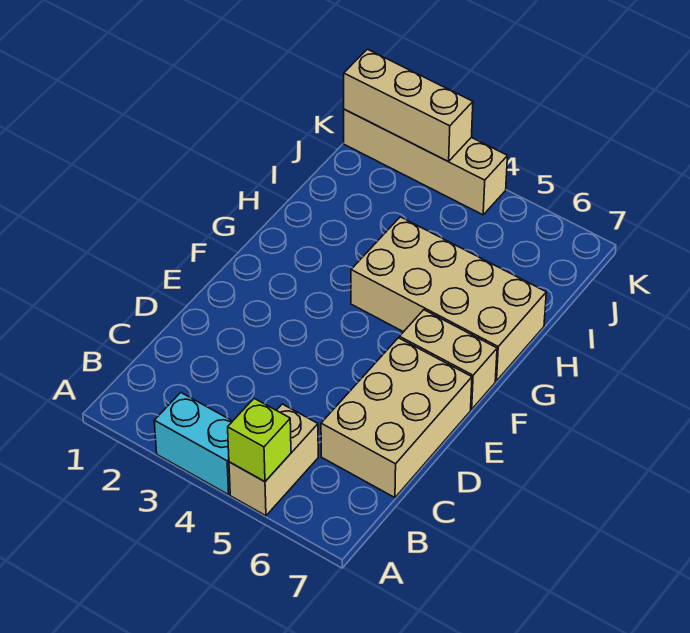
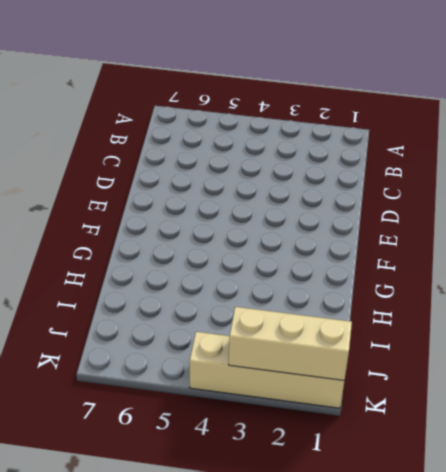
none -> cyan brick A3:A4 level 1
none -> tan brick A5:B5 level 1

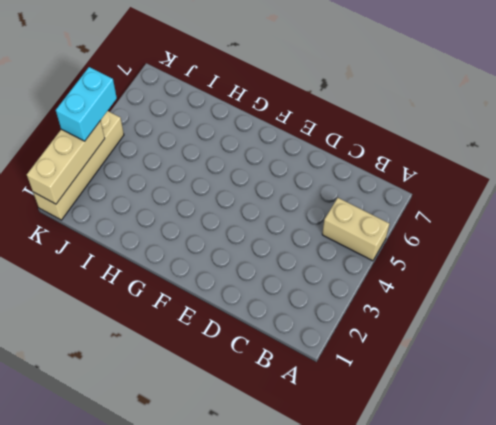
cyan brick K3:K4 level 3 -> cyan brick A3:A4 level 1
none -> tan brick C6:E7 level 1
none -> tan brick F6:F7 level 1

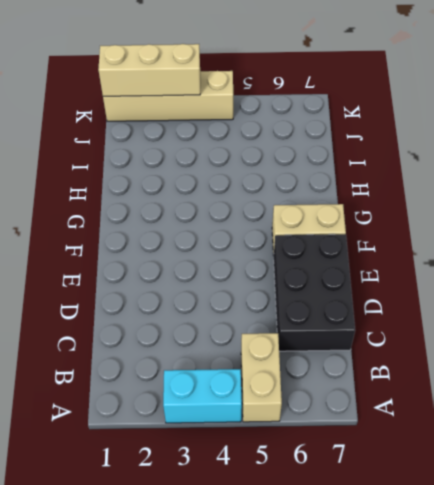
black brick C6:E7 level 1 -> tan brick C6:E7 level 1
none -> tan brick G4:H7 level 1
none -> lime brick A5 level 2

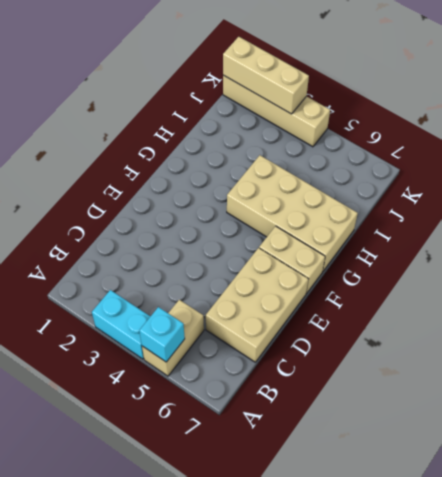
cyan brick A5 level 2 -> lime brick A5 level 2

